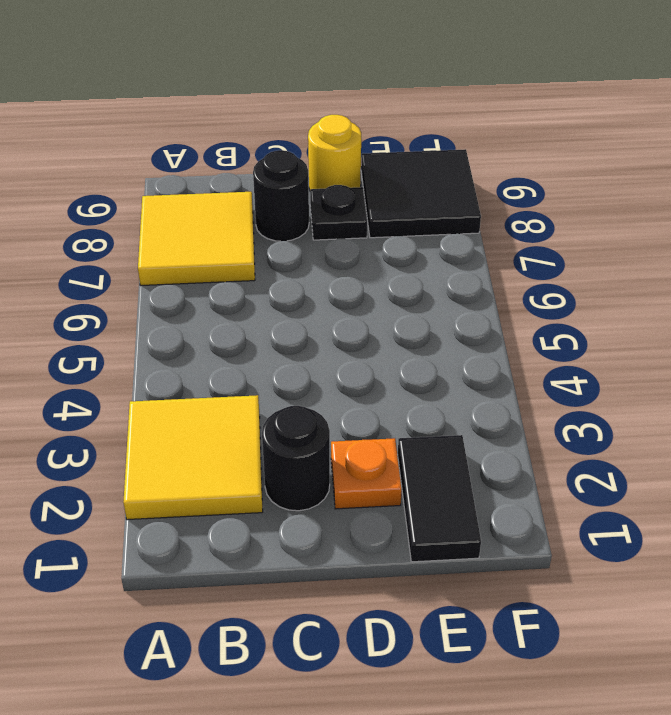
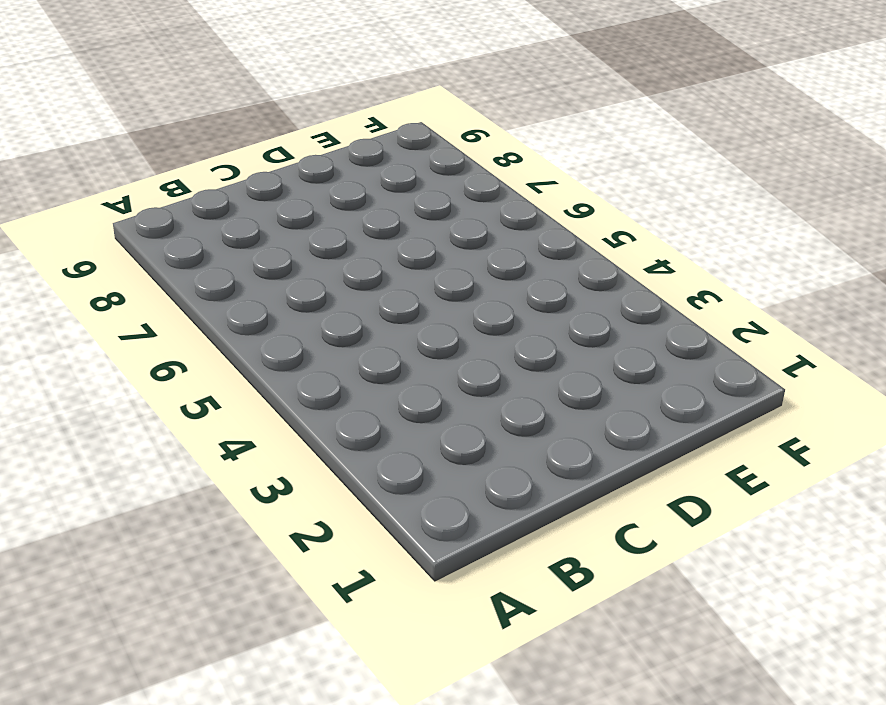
none -> yellow tile A2:B3 level 1
none -> yellow tile A7:B8 level 1

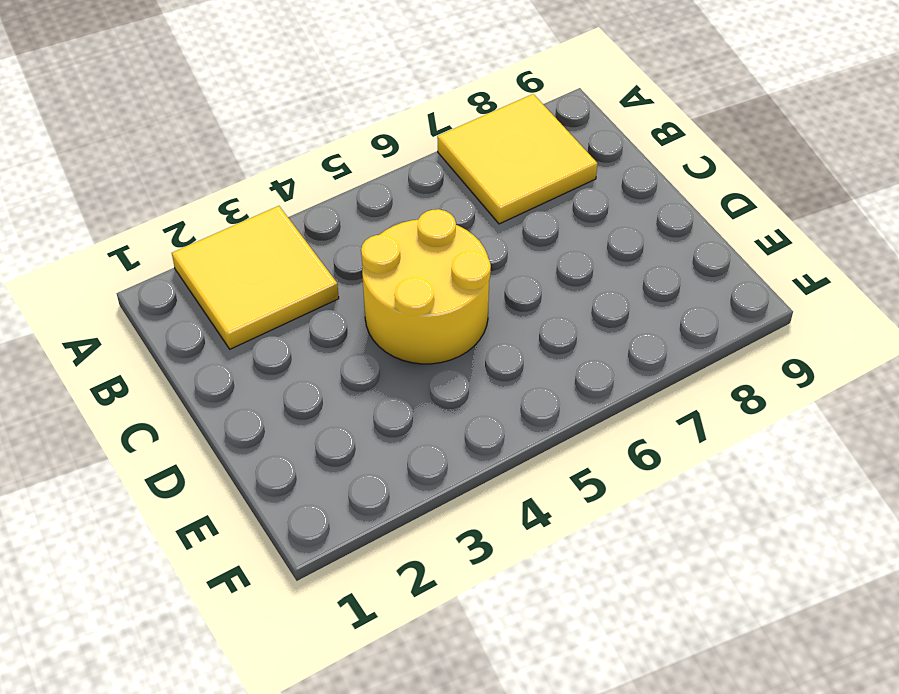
yellow round brick C4:D5 level 1 -> none
none -> black round brick C2 level 1
none -> black round brick C8 level 1

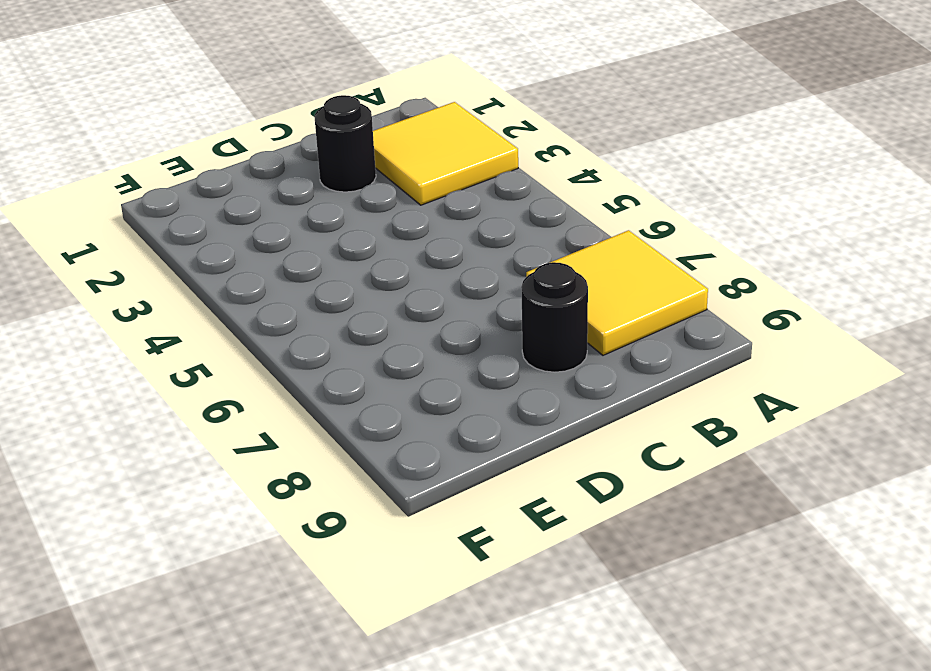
none -> orange plate D2 level 1
none -> black plate D8 level 1

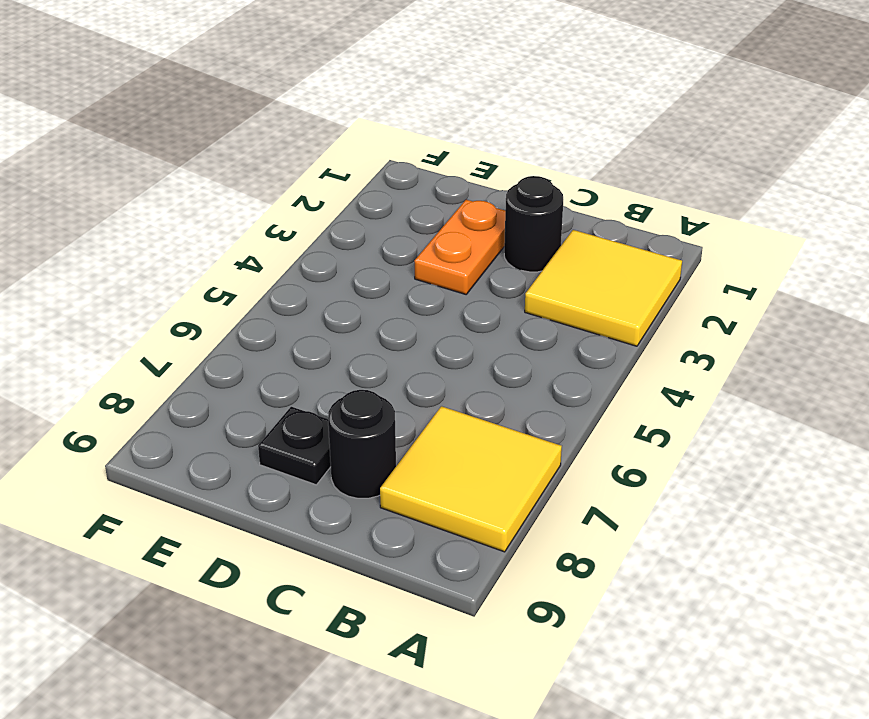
orange plate D2:D3 level 1 -> orange plate D2 level 1
none -> yellow round brick D9 level 1
none -> black tile E1:E2 level 1

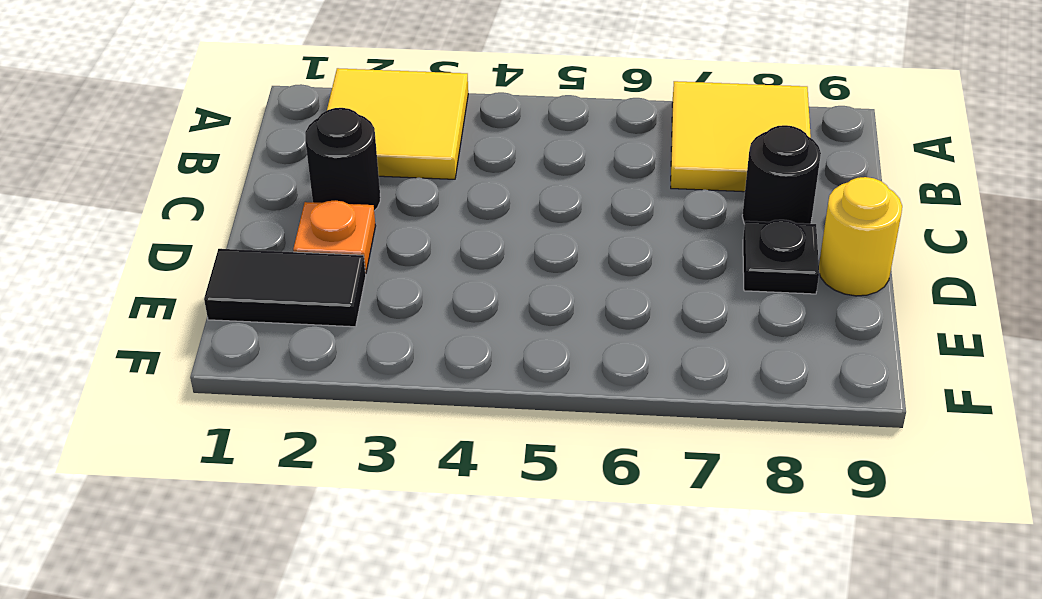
none -> black tile E8:F9 level 1

